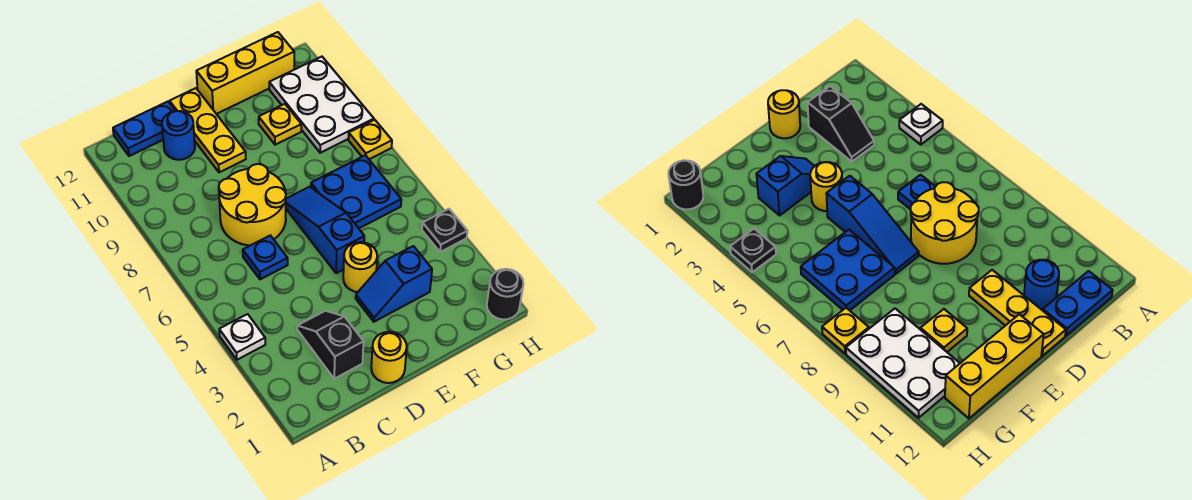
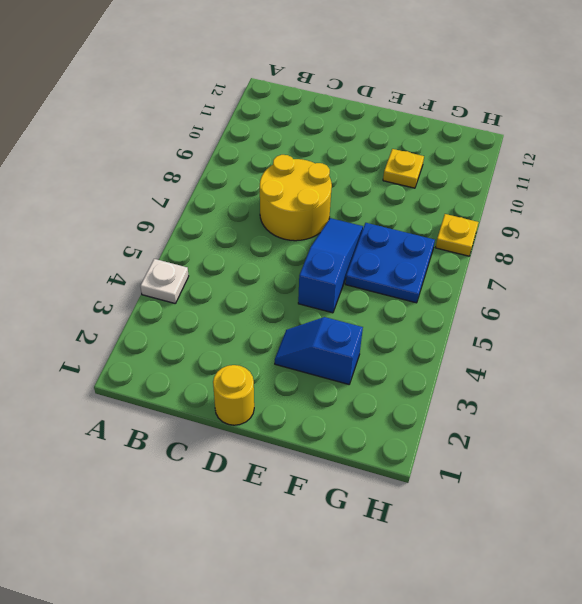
none -> blue plate B12:C12 level 1
none -> black slope C2:C3 level 1 top 2
none -> blue plate C6 level 1

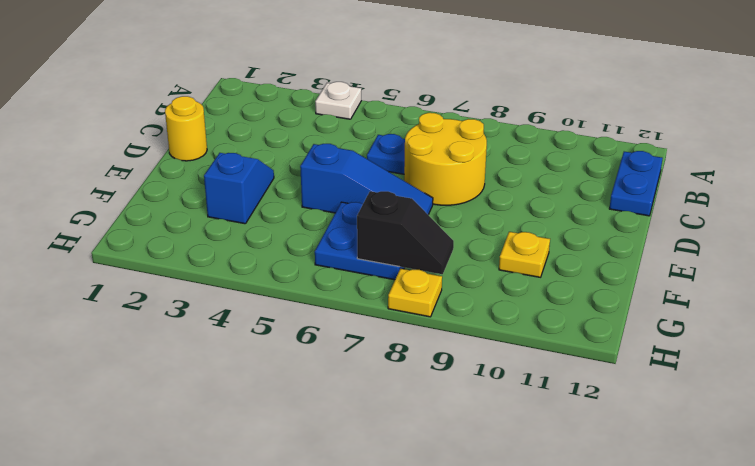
black slope G7:G8 level 2 top 7 -> black slope C2:C3 level 1 top 2
none -> blue round brick C11 level 1
none -> yellow plate D10:D12 level 1
none -> yellow round brick E4 level 1

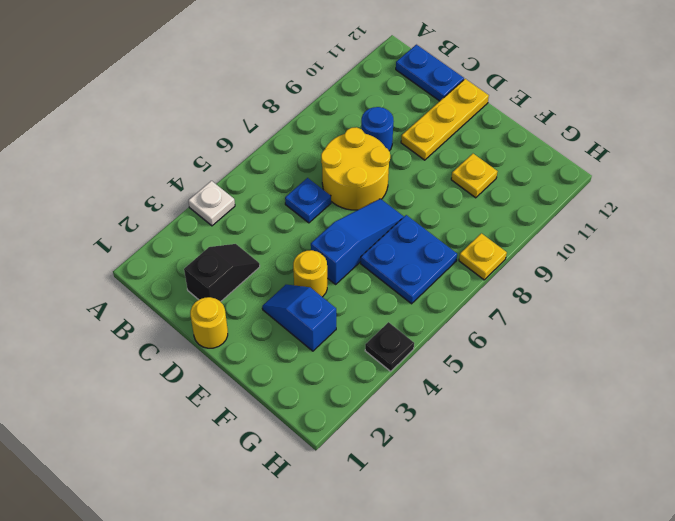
blue round brick C9 level 1 -> blue round brick C11 level 1
none -> yellow brick E12:G12 level 1
none -> white plate G9:H11 level 1
none -> black round brick H1 level 1

